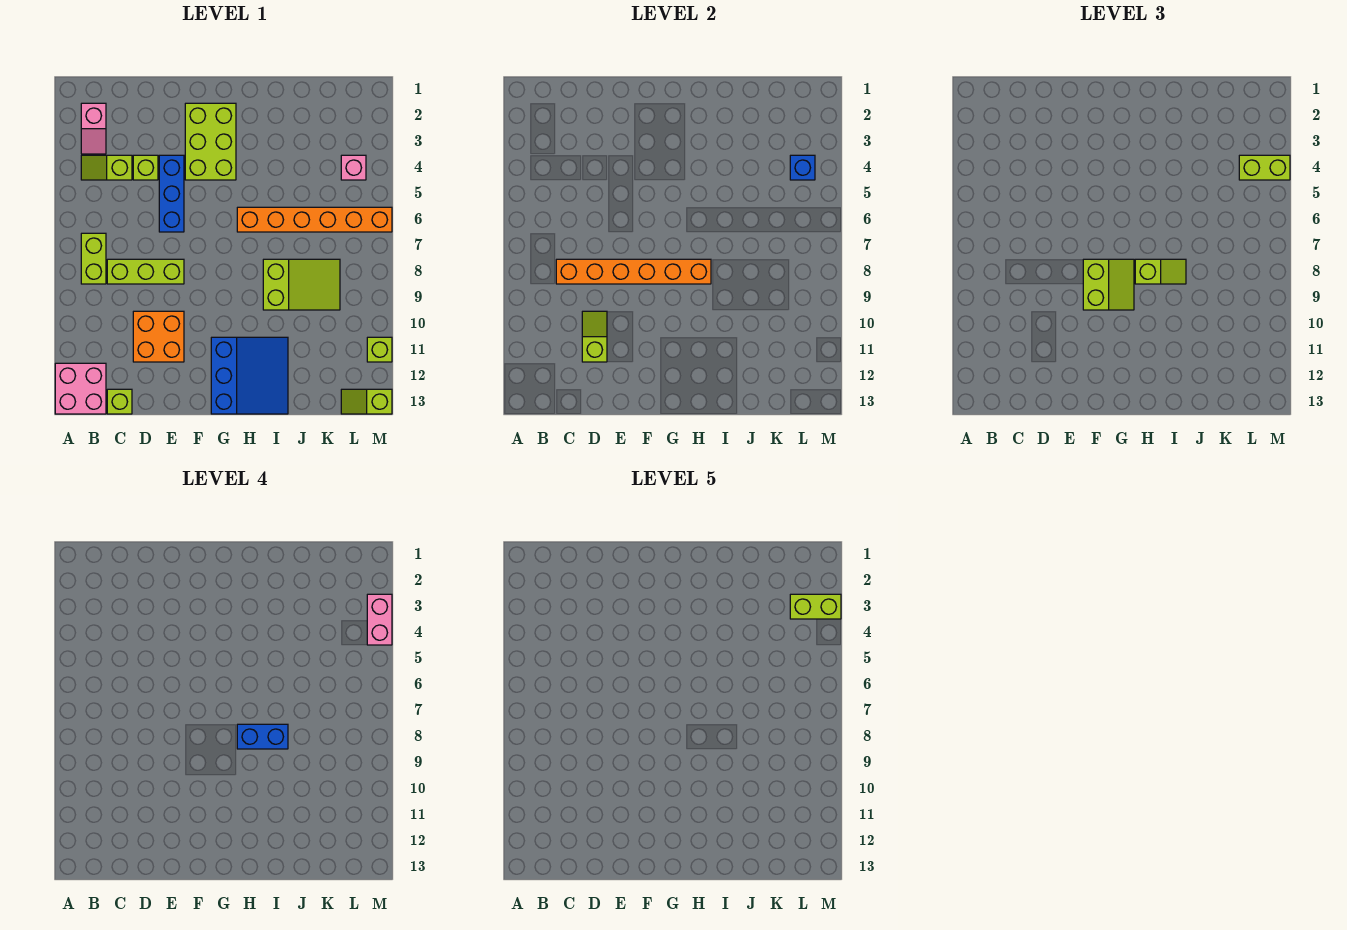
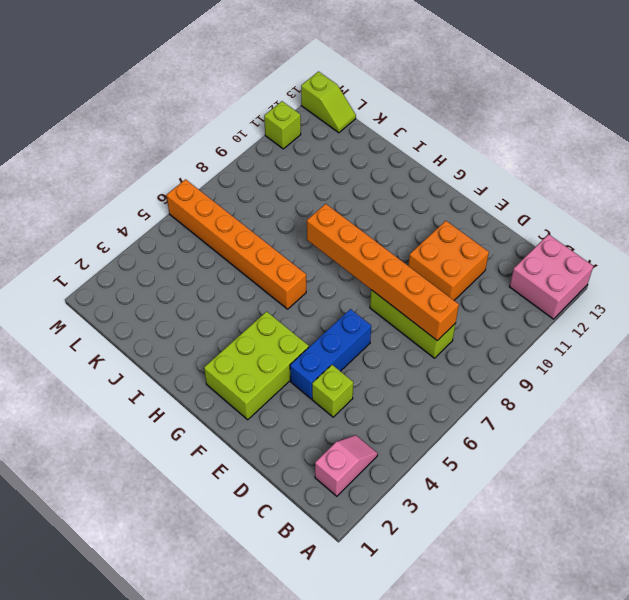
none -> lime slope B4:C4 level 1 top C
none -> lime brick B7:B8 level 1
none -> lime brick C13 level 1

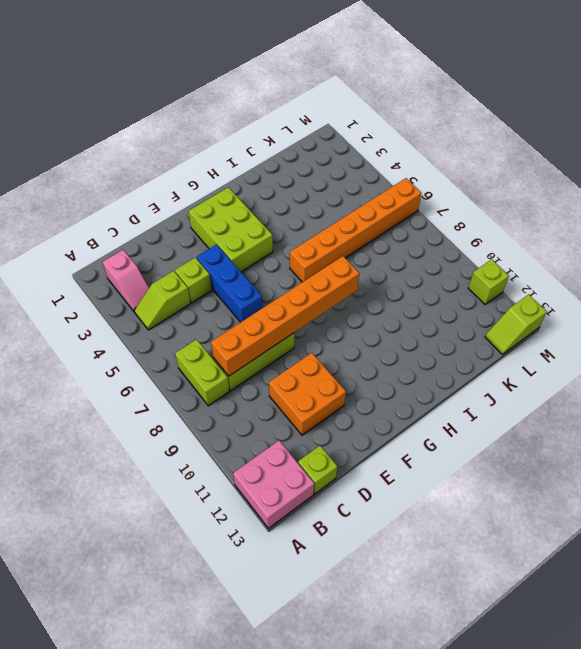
none -> blue slope G11:I13 level 1 top G
none -> lime slope I8:K9 level 1 top I
none -> pink brick L4 level 1

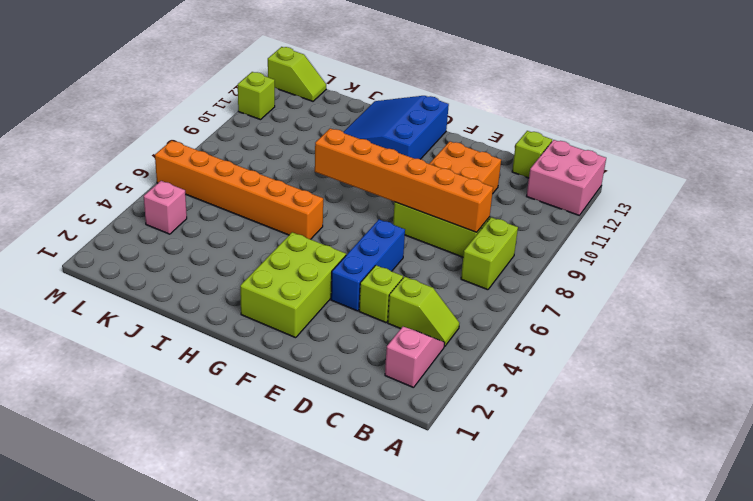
none -> lime slope I8:K9 level 1 top I
none -> lime slope D10:D11 level 2 top 11
none -> blue brick L4 level 2

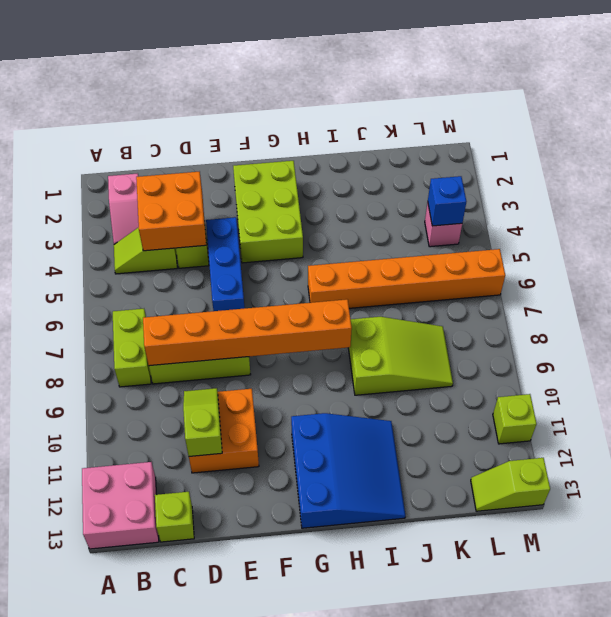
orange brick C3:D4 level 2 -> none
none -> lime slope F8:G9 level 3 top F
none -> lime slope H8:I8 level 3 top H
none -> lime brick L4:M4 level 3

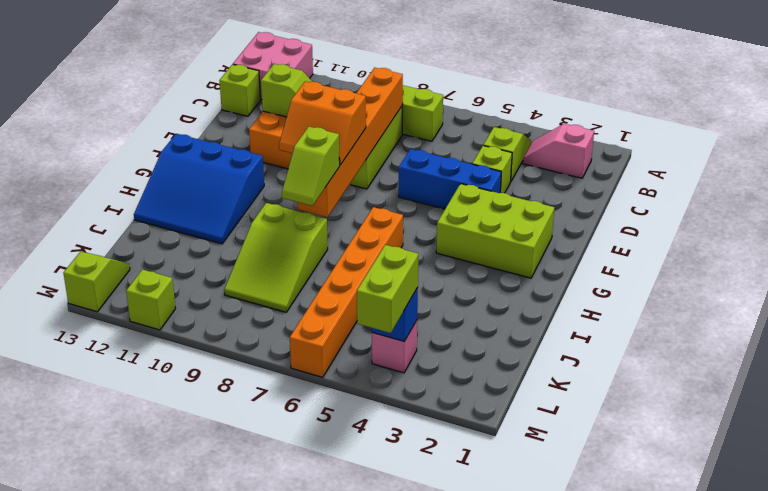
orange slope F8:G9 level 3 top F -> lime slope F8:G9 level 3 top F
none -> blue brick H8:I8 level 4
none -> pink brick M3:M4 level 4
none -> lime brick L3:M3 level 5

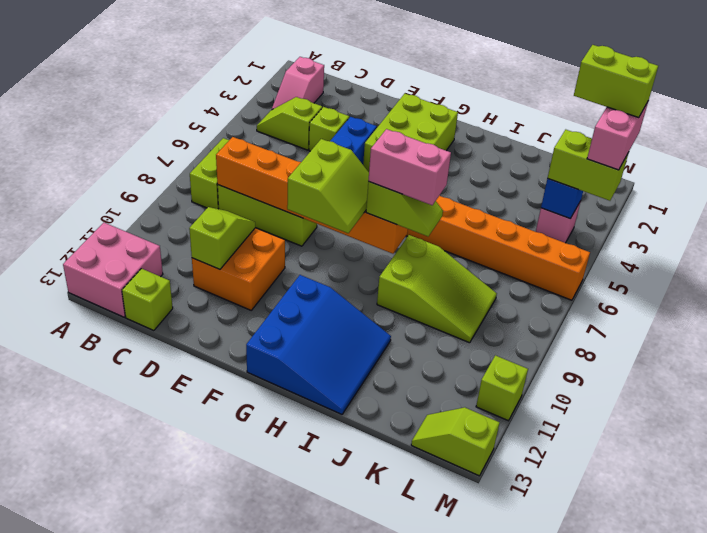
pink brick H8:I8 level 4 -> blue brick H8:I8 level 4

